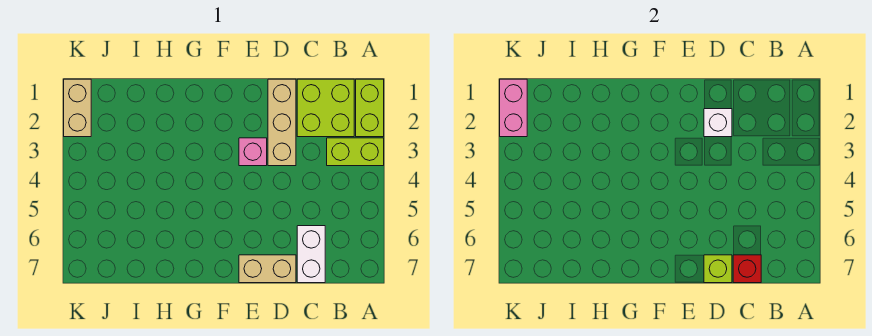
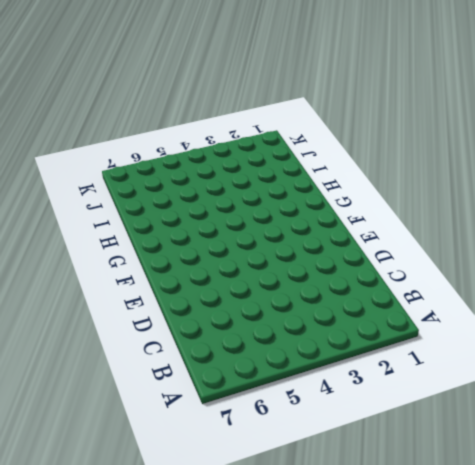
none -> lime brick A1:A2 level 1
none -> lime brick A3:B3 level 1
none -> lime brick B1:C2 level 1

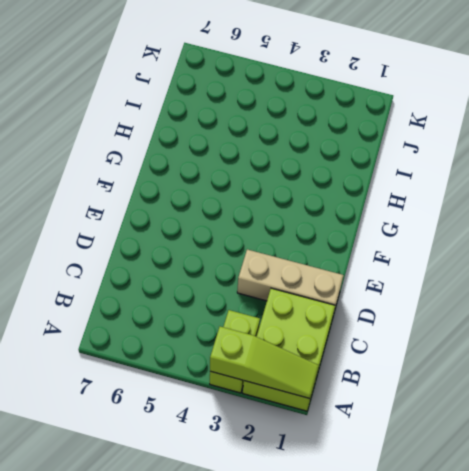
lime slope A1:A3 level 2 top 3 -> none
none -> white brick C6:C7 level 1
none -> tan brick D7:E7 level 1
none -> pink brick E3 level 1

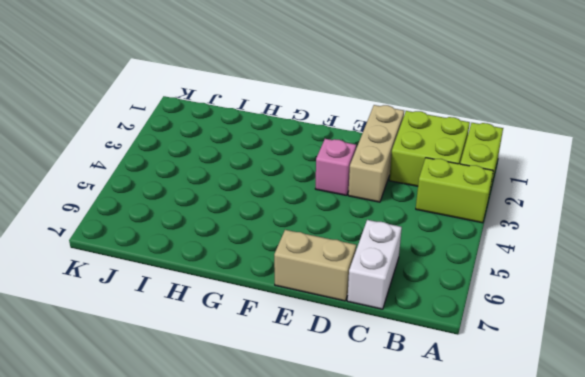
none -> tan brick K1:K2 level 1
none -> red brick C7 level 2
none -> white brick D2 level 2

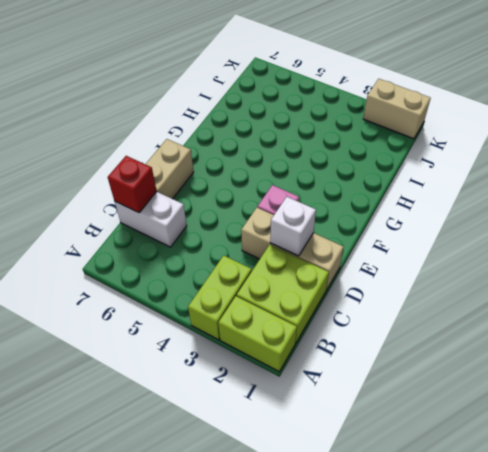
none -> lime brick D7 level 2
none -> pink brick K1:K2 level 2

